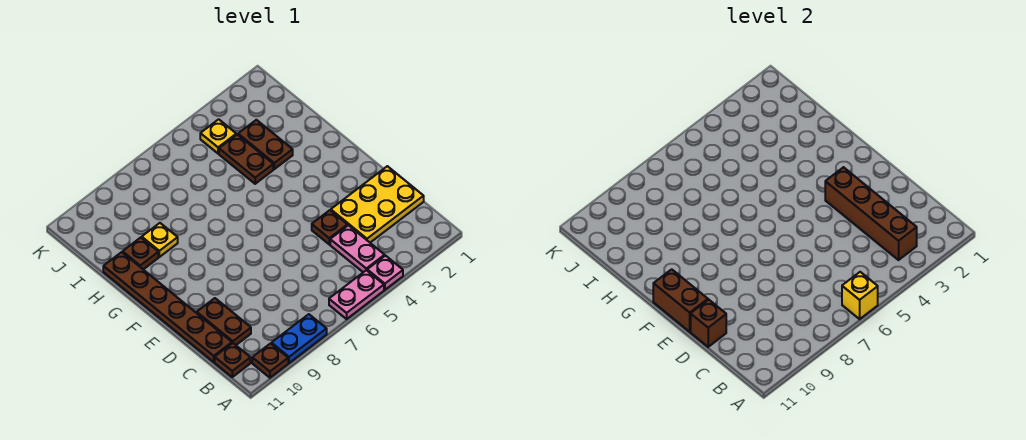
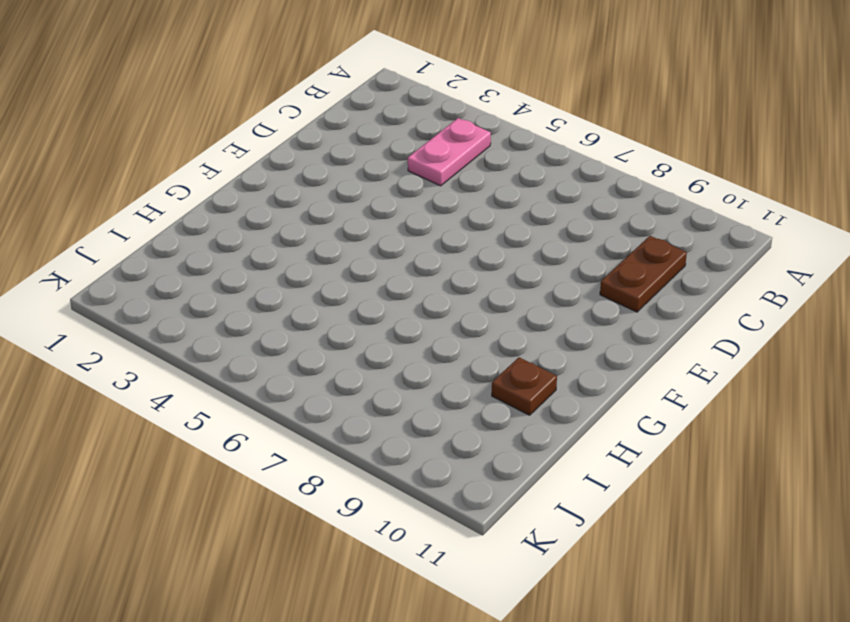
none -> pink plate A4 level 1
none -> pink plate A5:A6 level 1
none -> blue plate A8:A9 level 1

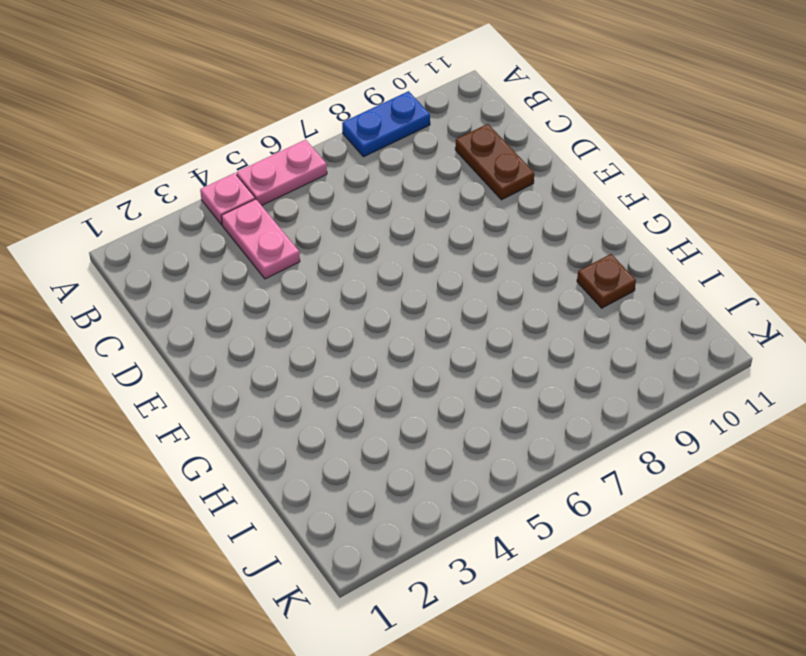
none -> brown plate A10 level 1
none -> brown plate B11 level 1
none -> yellow plate C1:D3 level 1

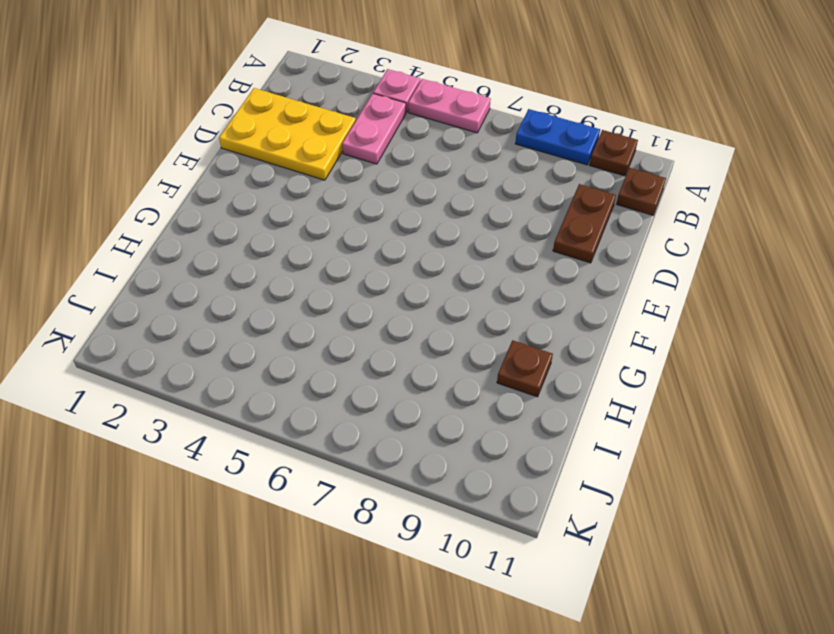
none -> brown plate C11:H11 level 1
none -> brown plate D4 level 1
none -> brown plate H3:I3 level 1

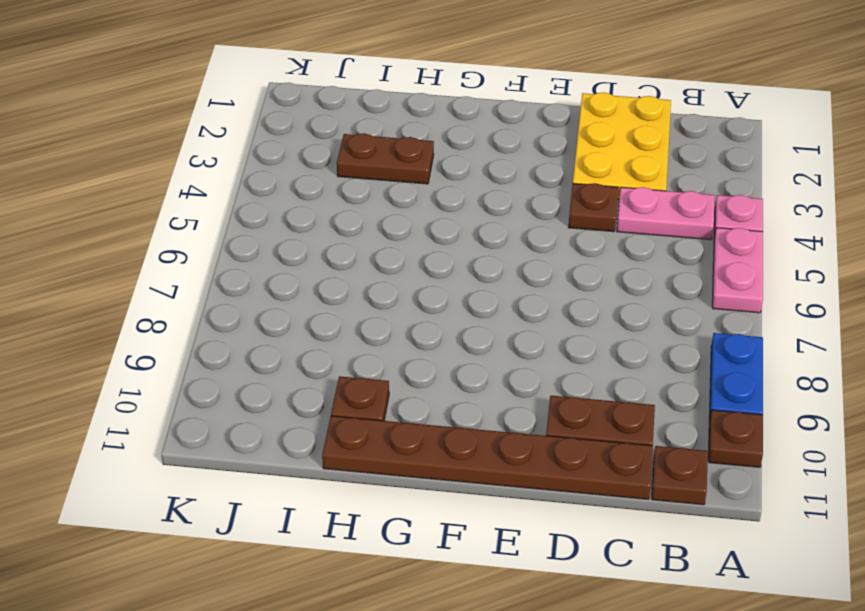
none -> brown plate H4:I4 level 1
none -> yellow plate H9 level 1
none -> yellow plate J4 level 1

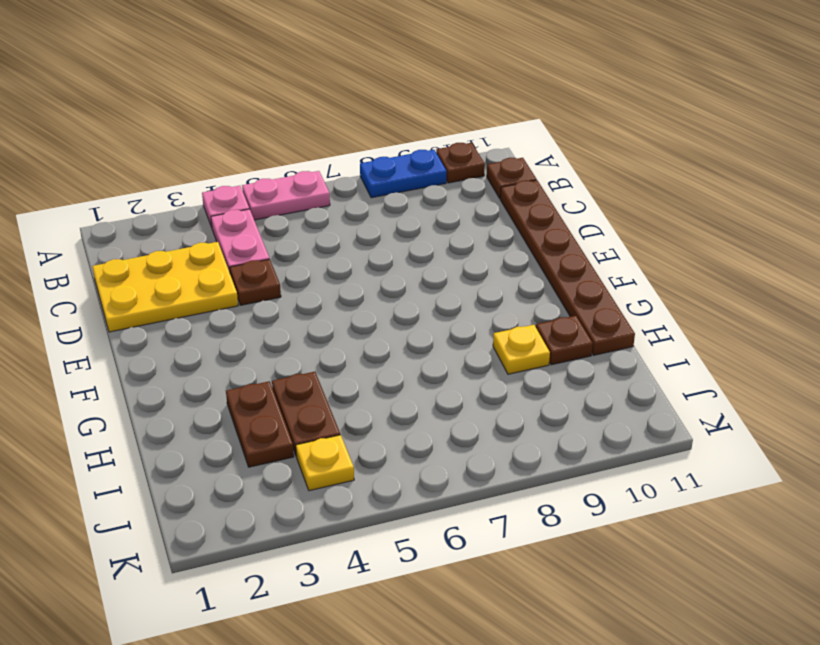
none -> brown plate C10:D10 level 1
none -> yellow brick A6 level 2
none -> brown brick B3:E3 level 2

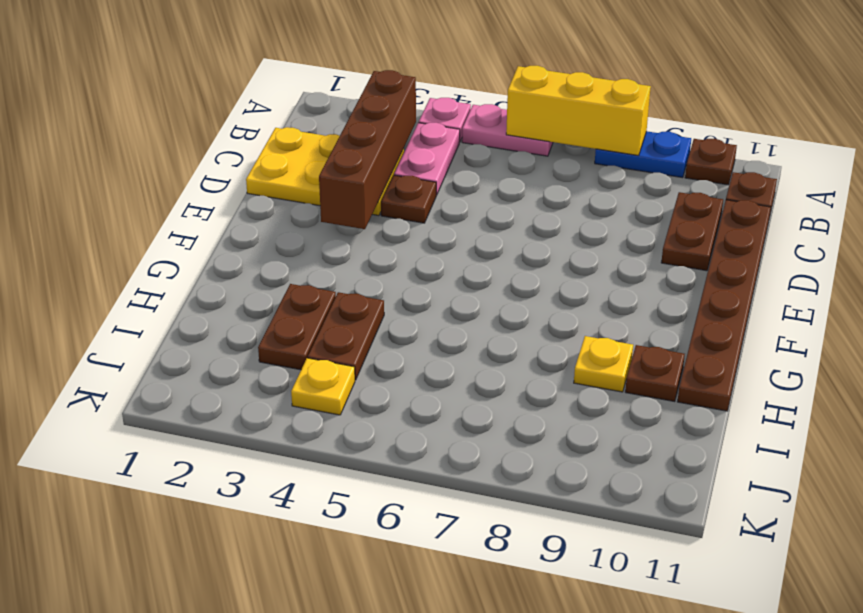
yellow brick A6:A8 level 2 -> yellow brick A6 level 2
none -> brown brick D11 level 2
none -> brown brick E11:F11 level 2

